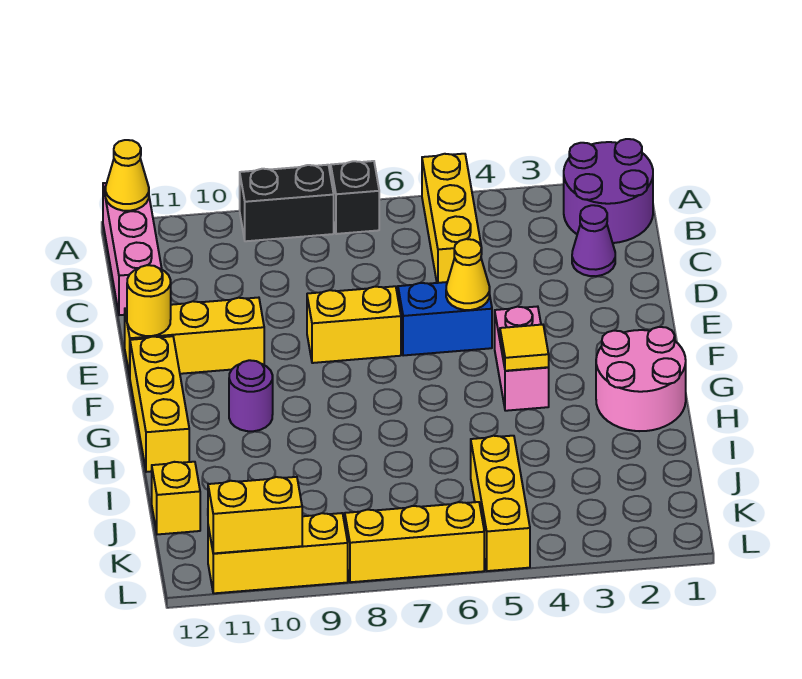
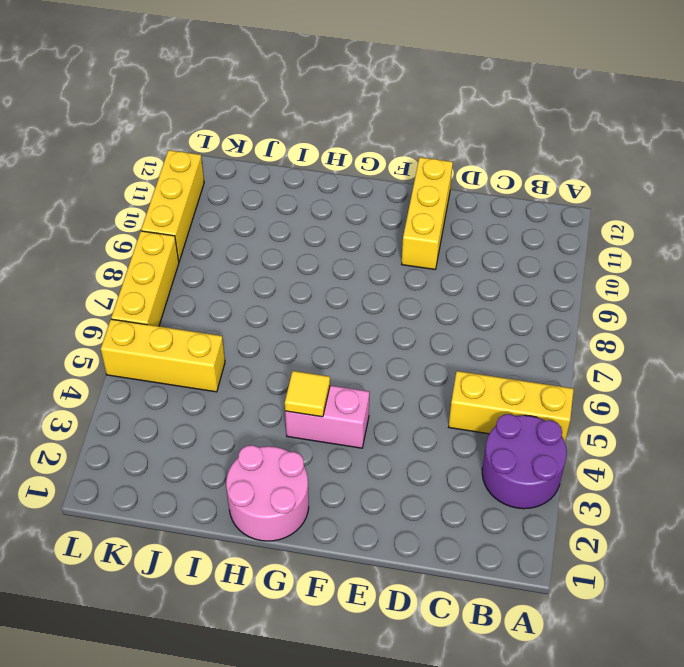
purple round brick A3:B4 level 1 -> purple round brick A1:B2 level 1
none -> black brick A7 level 1
none -> black brick A8:A9 level 1
none -> pink brick A12:C12 level 1

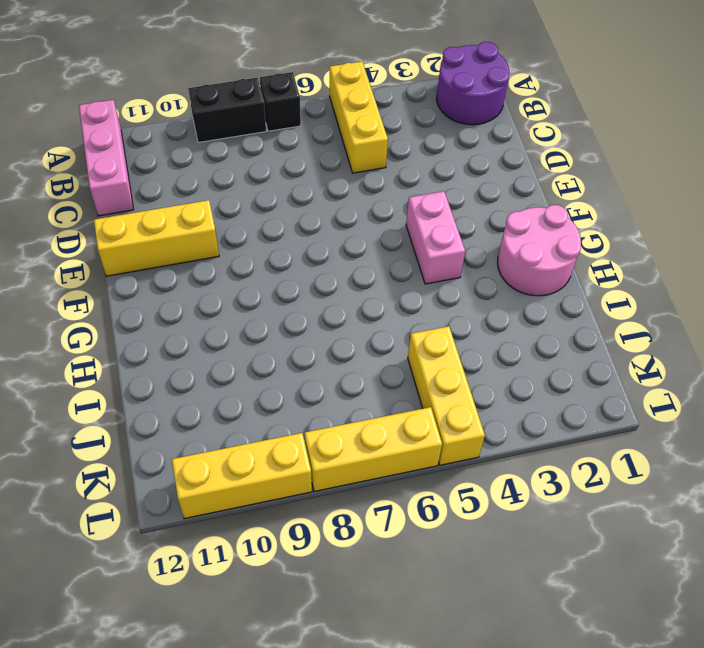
none -> purple cone C2 level 1
none -> blue brick E5:E6 level 1
none -> yellow brick E7:E8 level 1

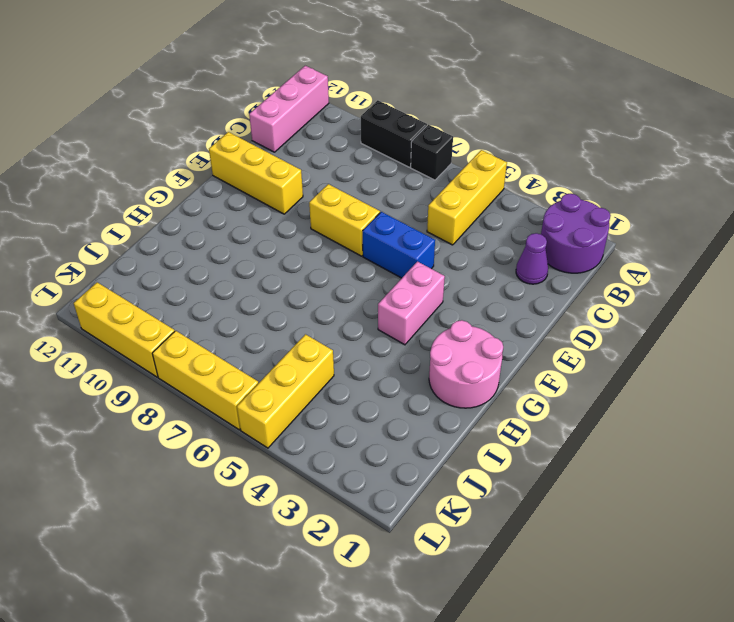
none -> yellow brick F12:H12 level 1
none -> purple round brick G10 level 1
none -> yellow brick J12 level 1

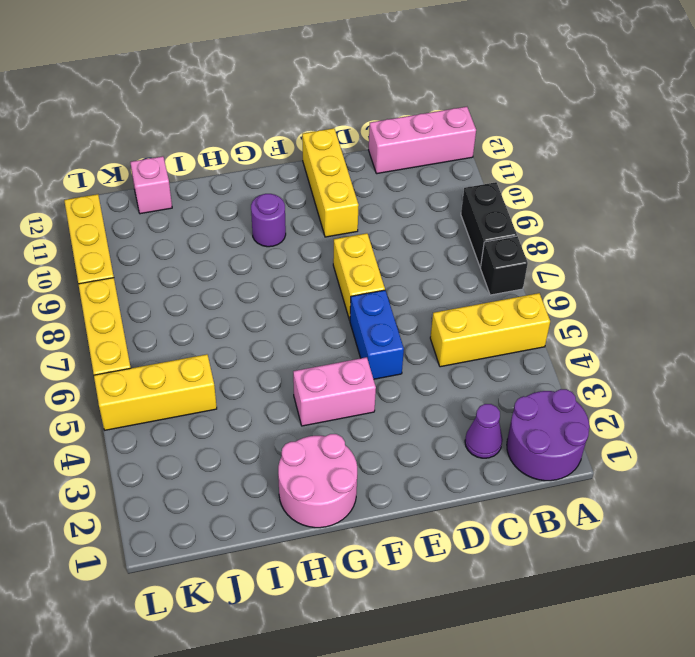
pink brick J12 level 1 -> yellow brick J12 level 1
none -> yellow brick F12:H12 level 1
none -> yellow cone A12 level 2
none -> yellow cone E5 level 2

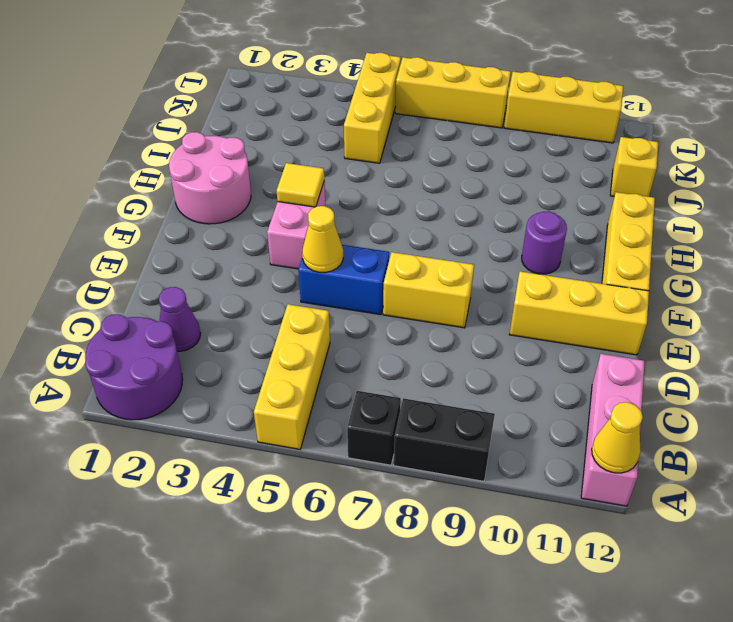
none -> yellow round brick E12 level 2
none -> yellow brick L10:L11 level 2

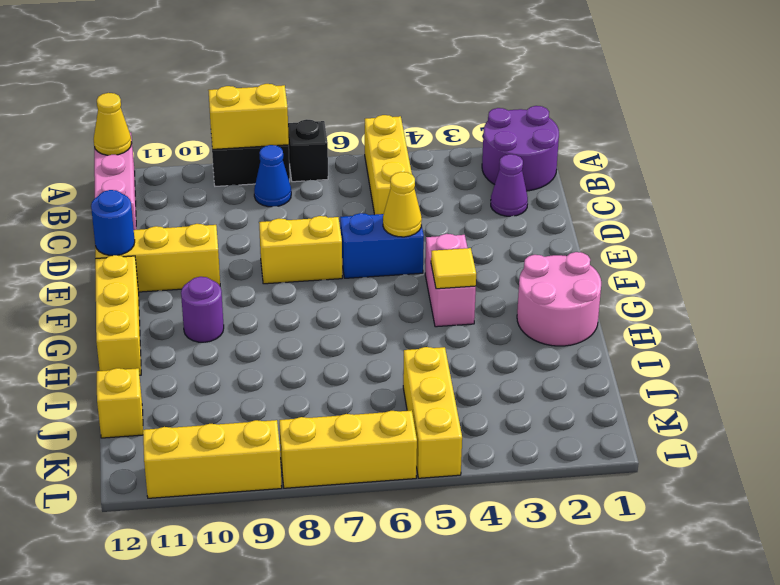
yellow brick A8:A9 level 2 -> yellow brick L10:L11 level 2
blue cone B8 level 1 -> none
blue round brick E12 level 2 -> yellow round brick E12 level 2

